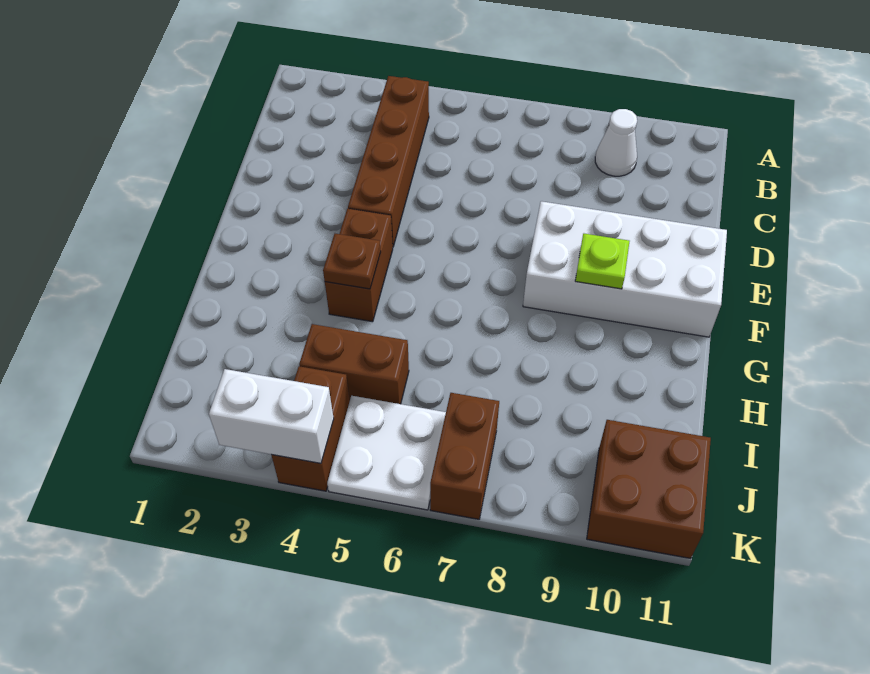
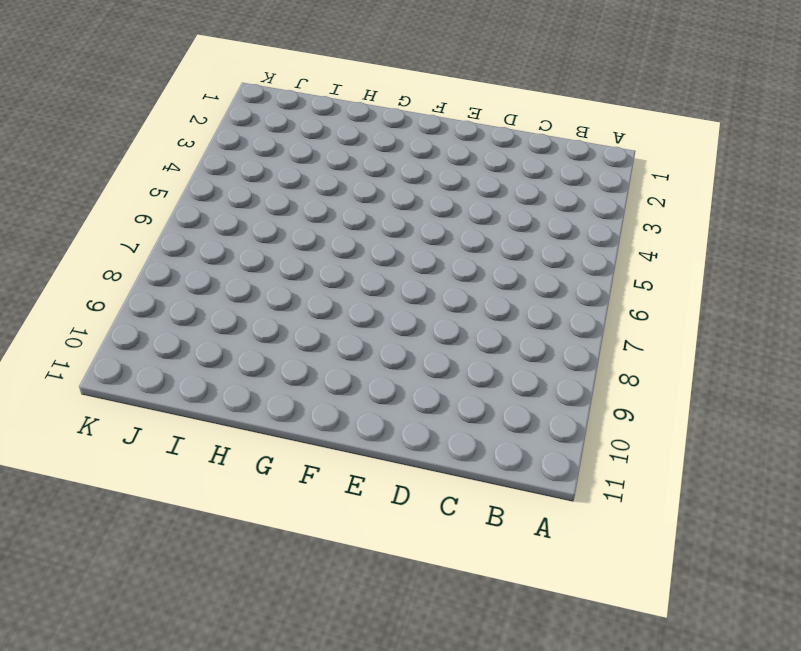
none -> brown brick B4:E4 level 1
none -> white cone B9 level 1
none -> white brick E8:F11 level 1

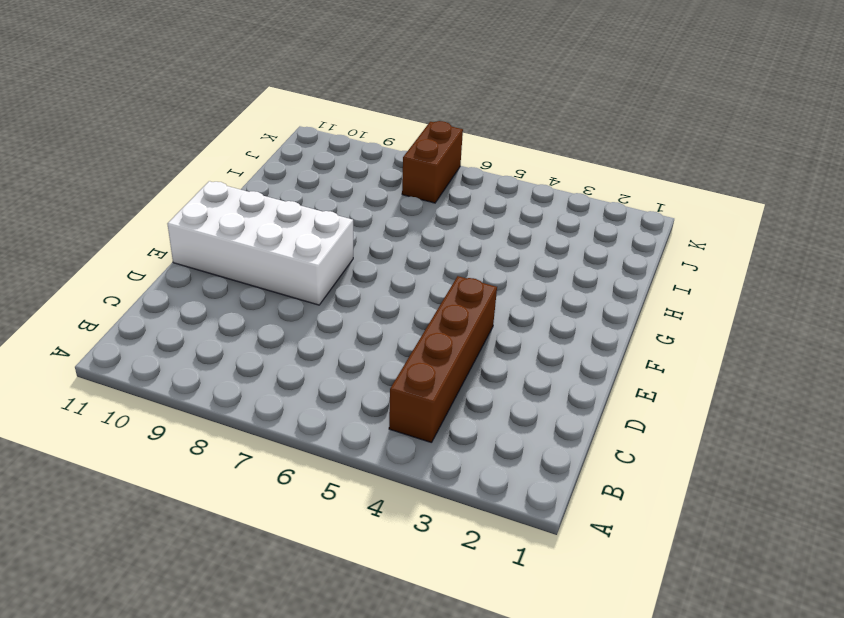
none -> white cone B9 level 1
none -> brown brick F4:G4 level 1
none -> brown brick I4:I5 level 1

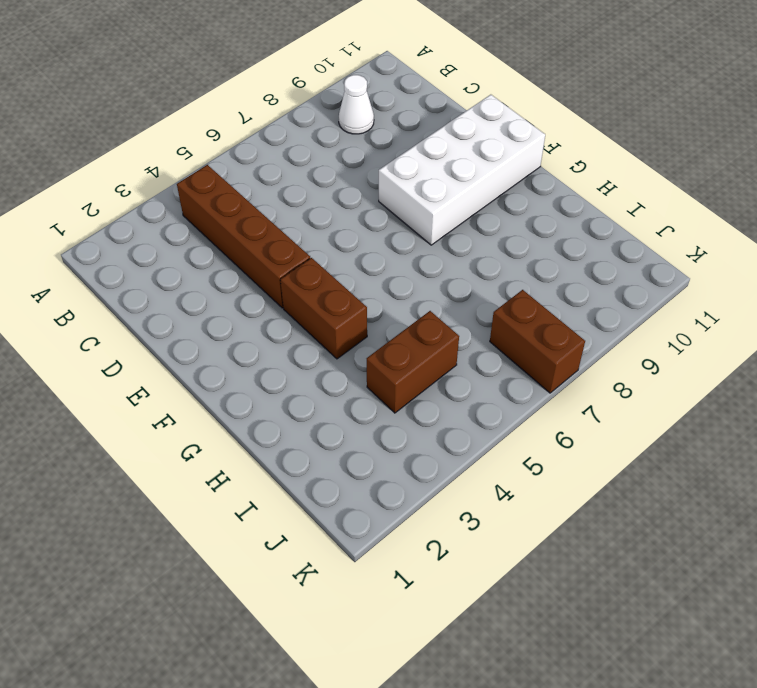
none -> brown brick J4:K4 level 1
none -> white plate J5:K6 level 1
none -> brown brick J10:K11 level 1

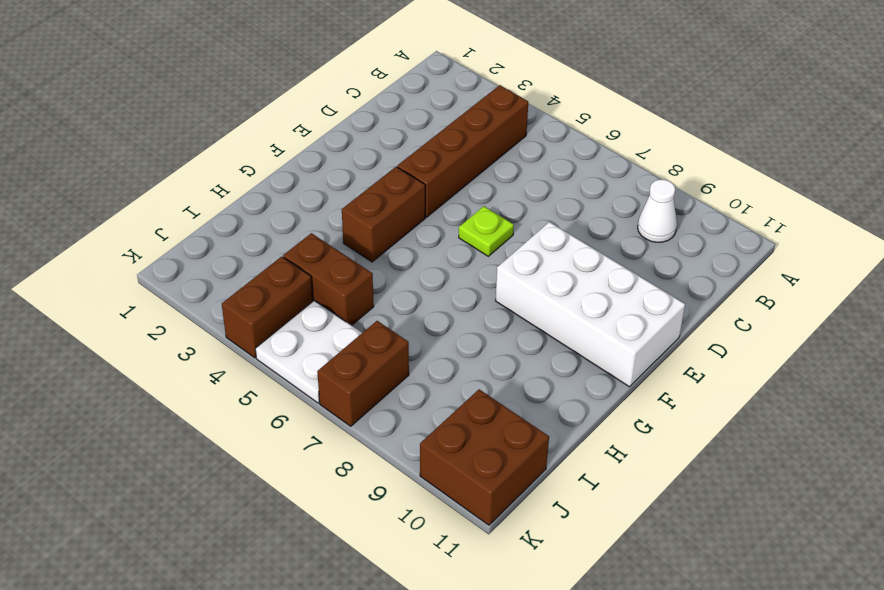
lime plate E6 level 1 -> lime plate F9 level 2
none -> brown plate G4 level 2
none -> white brick K3:K4 level 2

